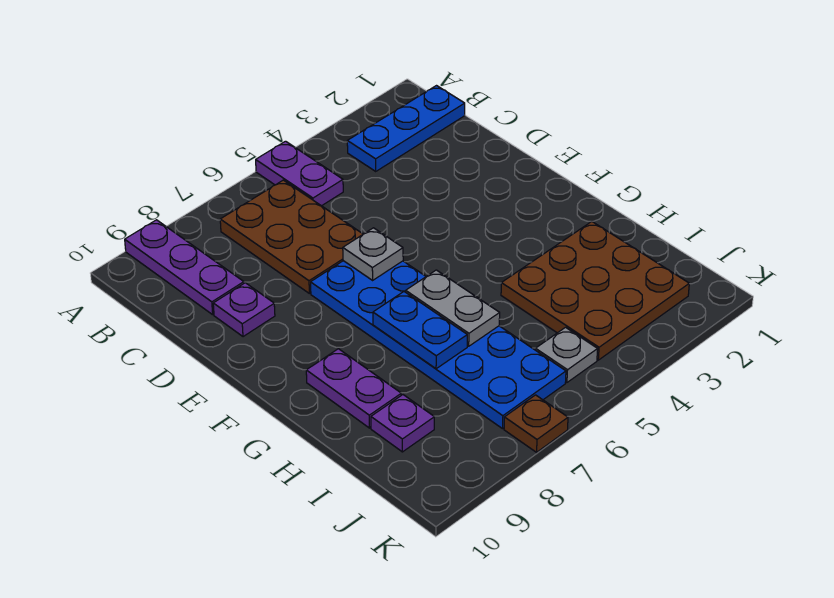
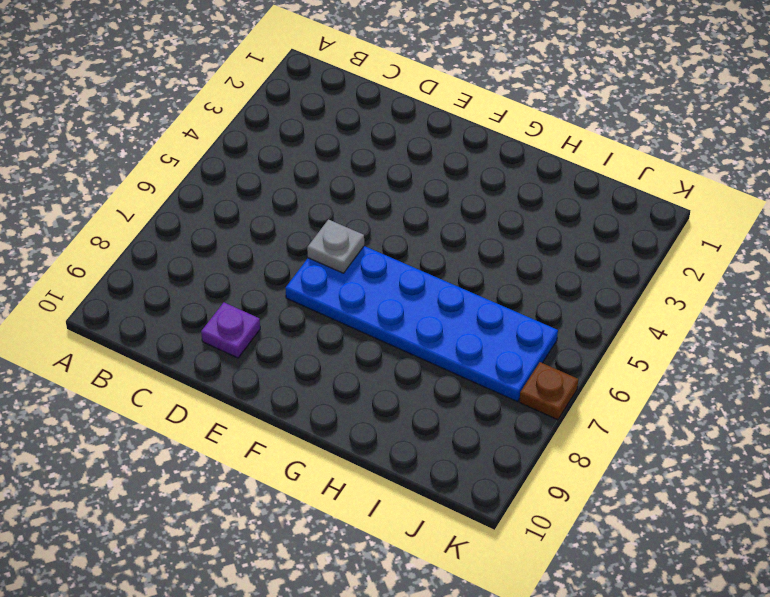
none -> purple plate A5:B5 level 1
none -> purple plate A9:C9 level 1
none -> blue plate B1:B3 level 1

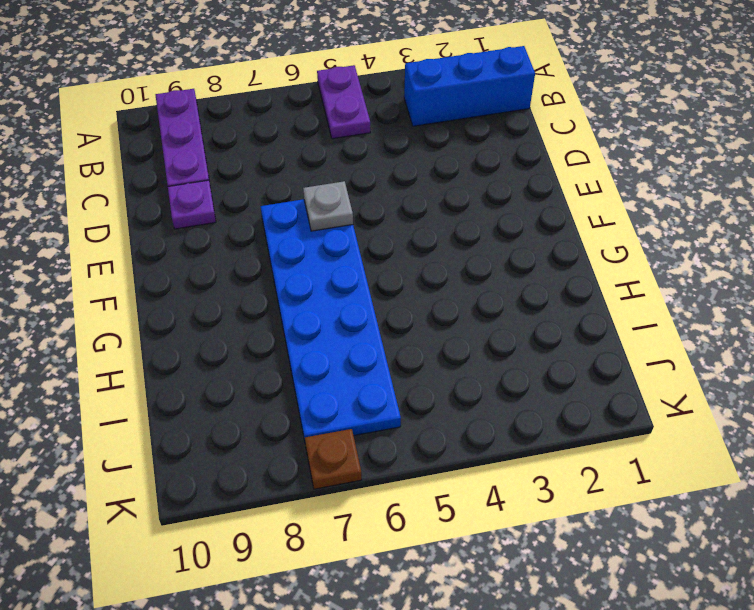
blue brick B1:B3 level 1 -> blue plate B1:B3 level 1
none -> brown plate B6:D7 level 1
none -> purple plate G9:H9 level 1
none -> brown plate H2:J4 level 1

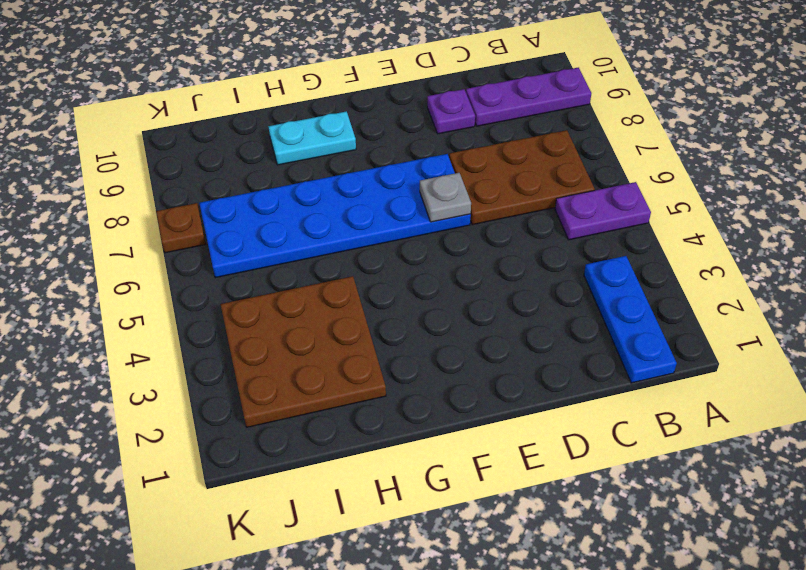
cyan plate G9:H9 level 1 -> purple plate G9:H9 level 1
none -> purple plate I9 level 1
none -> grey plate J5 level 1
none -> grey plate G6:H6 level 2

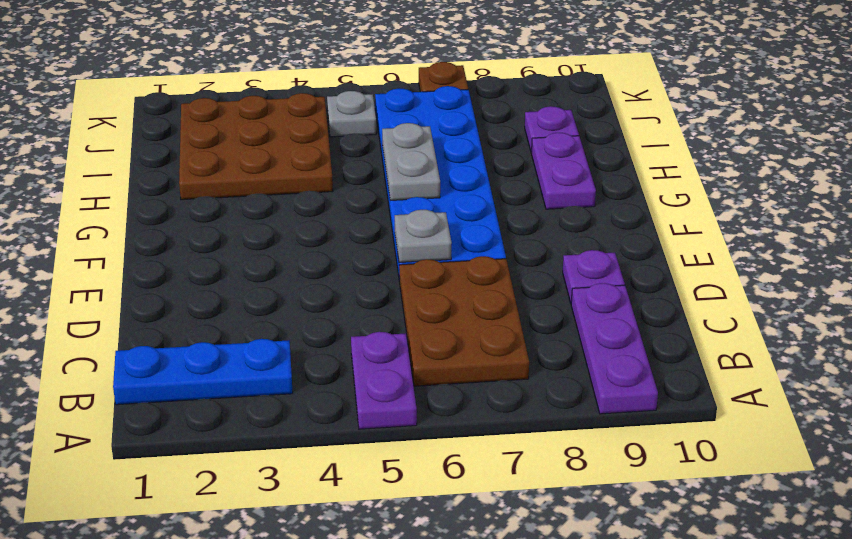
none -> blue plate G7:H7 level 2

